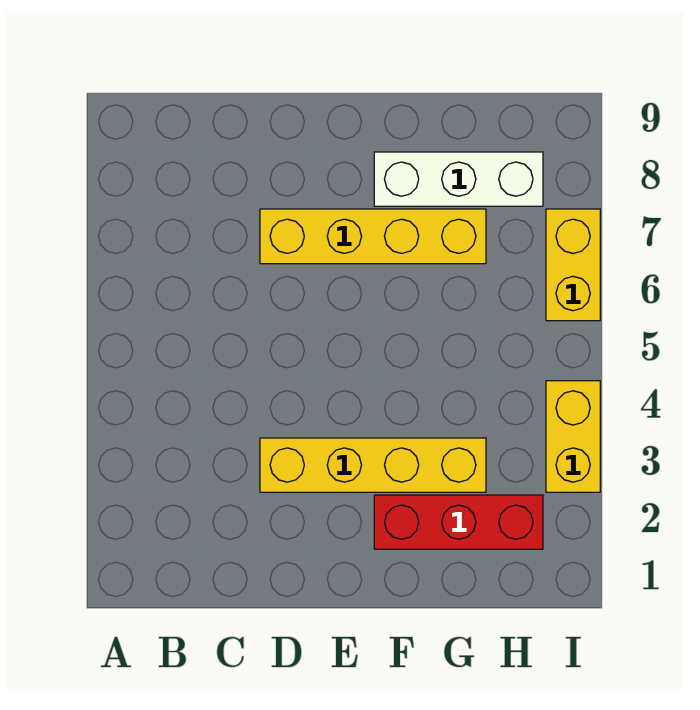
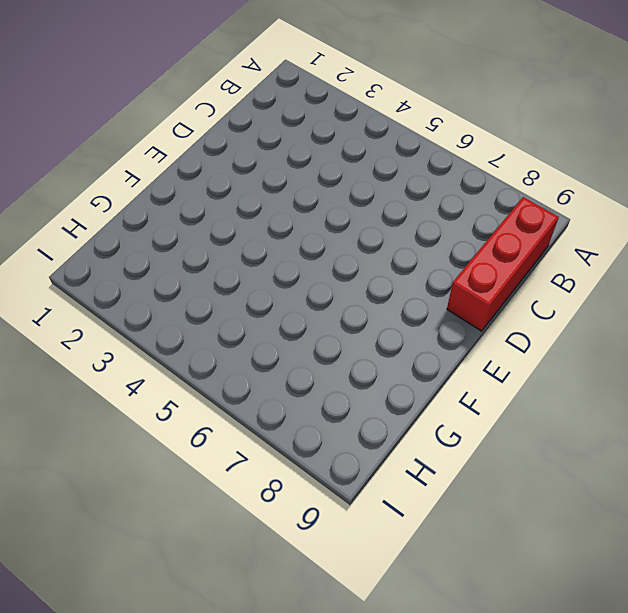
red brick B9:D9 level 1 -> red brick F2:H2 level 1
none -> yellow brick D3:G3 level 1
none -> yellow brick D7:G7 level 1

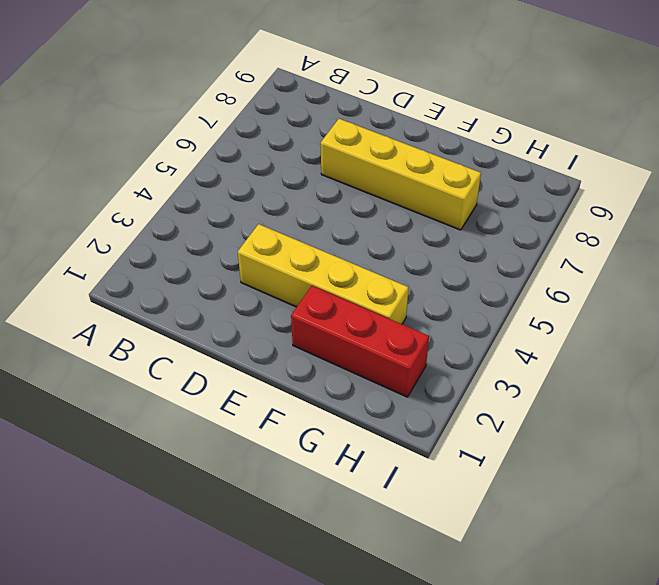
none -> white brick F8:H8 level 1
none -> yellow brick I3:I4 level 1

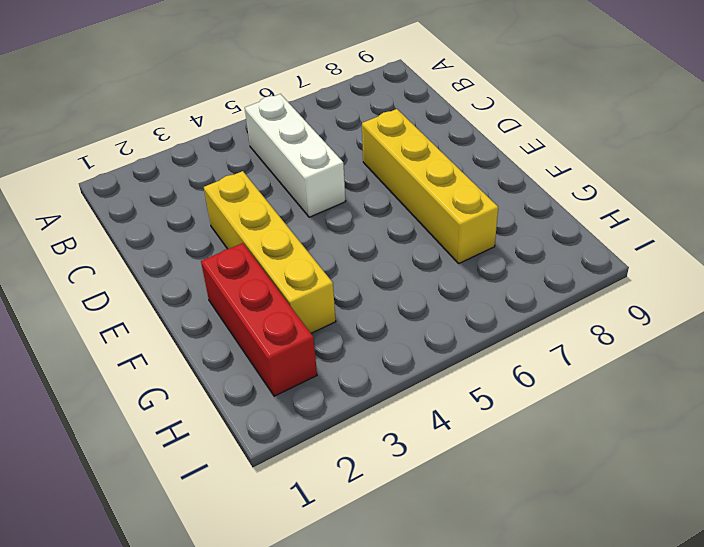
white brick B5:D5 level 1 -> white brick F8:H8 level 1
none -> yellow brick I3:I4 level 1
none -> yellow brick I6:I7 level 1

